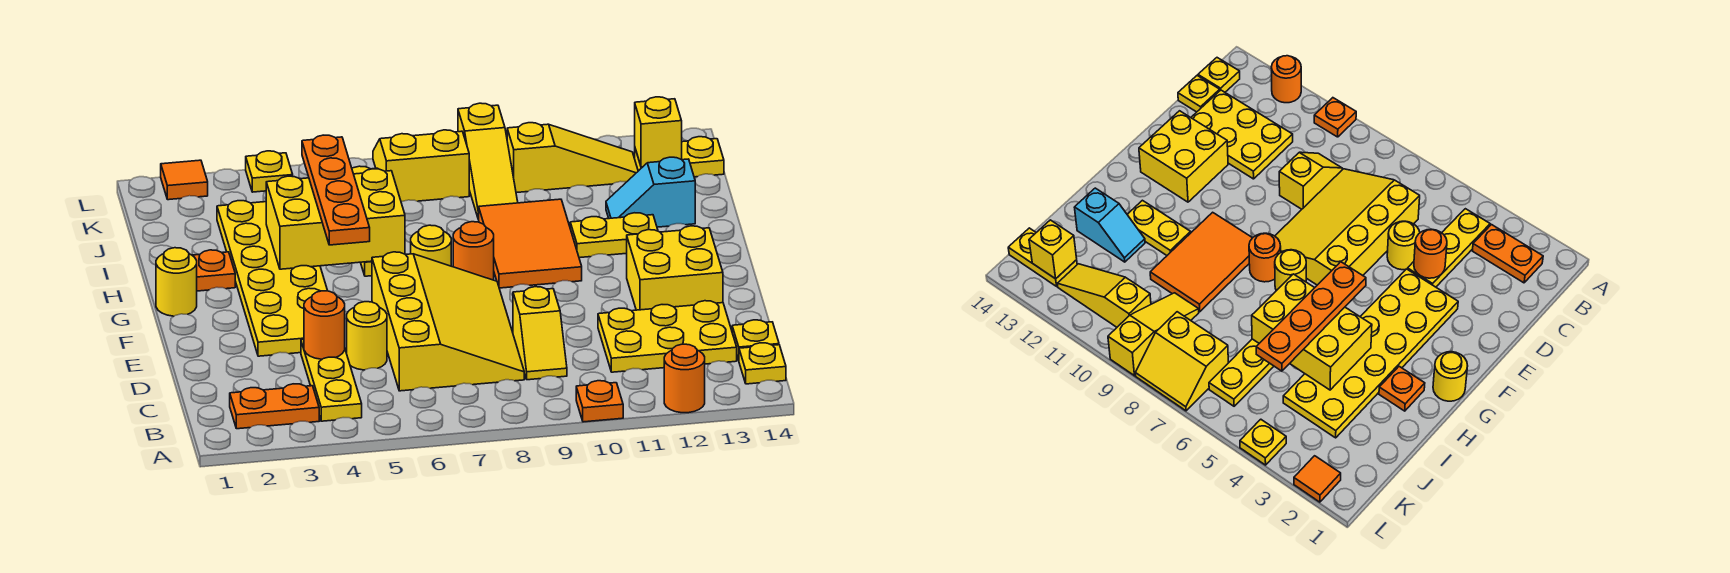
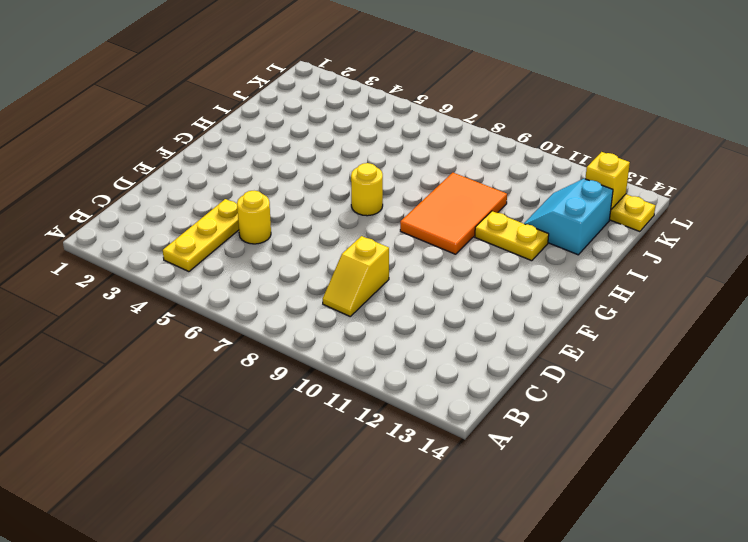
cyan slope I12:J13 level 1 top 13 -> cyan slope I12:I13 level 1 top 13
none -> orange plate A10 level 1
none -> orange round brick A12 level 1
none -> orange plate B2:B3 level 1
none -> yellow plate B14 level 1

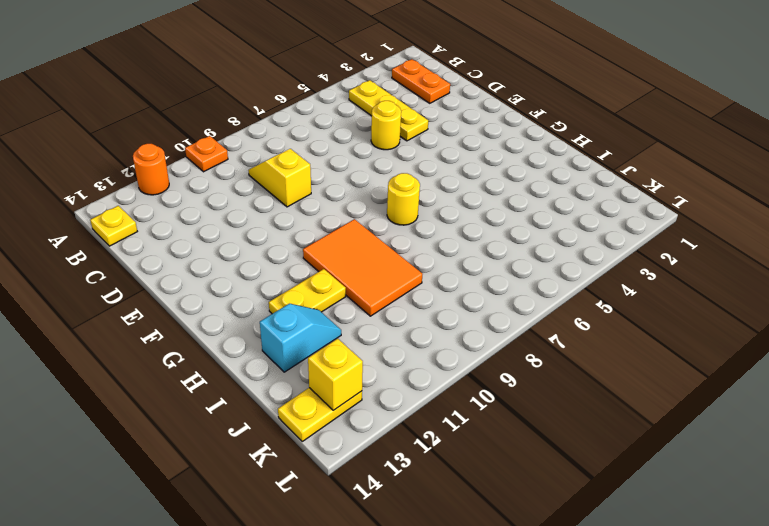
orange plate B2:C2 level 1 -> orange plate B2:B3 level 1
none -> yellow slope C6:F8 level 1 top 6
none -> yellow plate C11:D13 level 1
none -> yellow plate C14 level 1
none -> yellow plate E3:J4 level 1

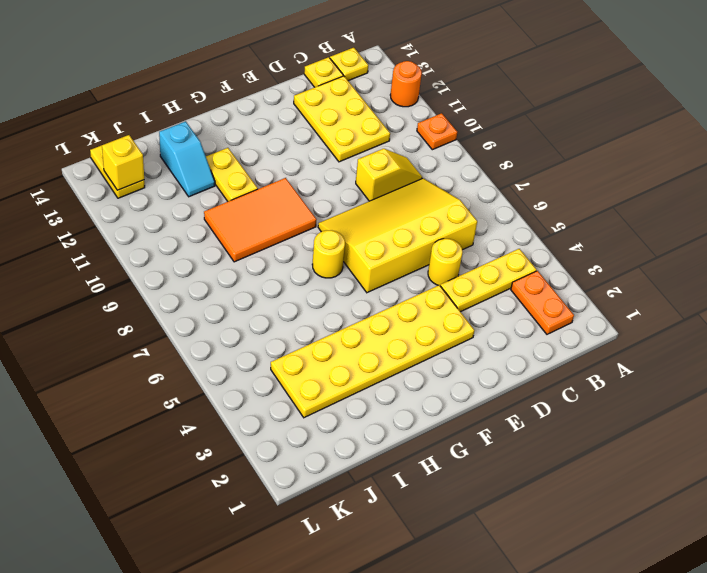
none -> yellow brick E12:F13 level 1
none -> yellow round brick G1 level 1
none -> orange round brick G8 level 1
none -> orange plate H2 level 1

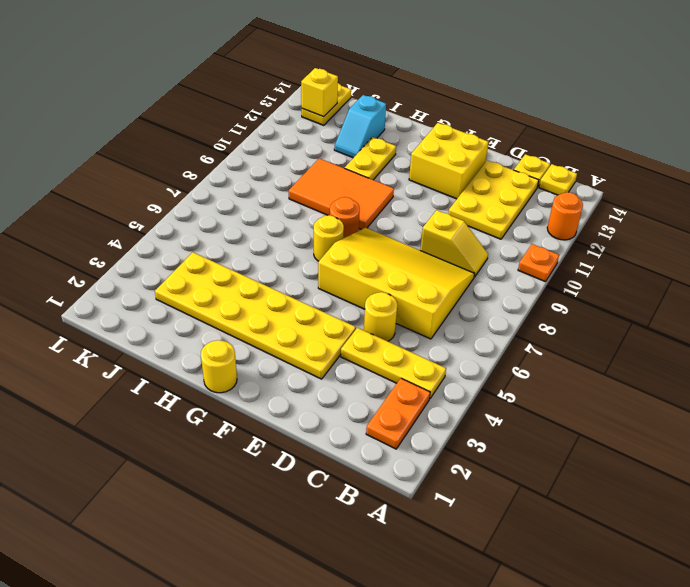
none -> orange plate H2 level 1
none -> yellow plate H6:K6 level 1
none -> yellow slope J9:L9 level 1 top L
none -> yellow slope K7:L8 level 1 top K

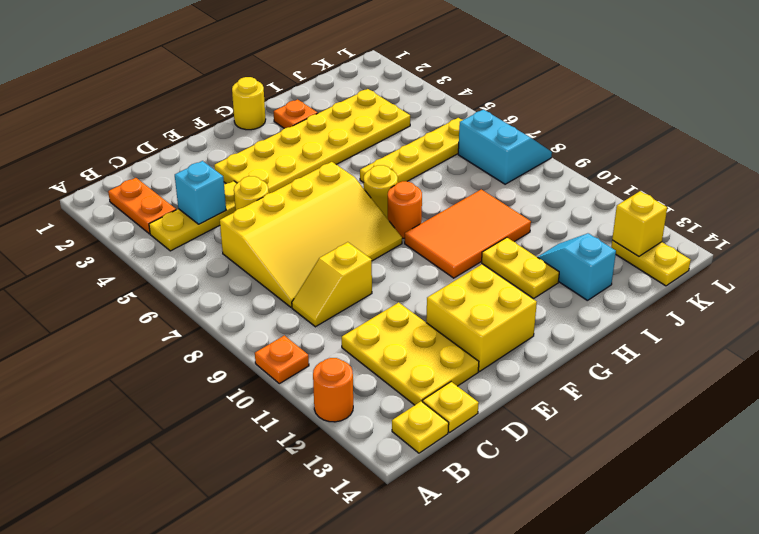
cyan brick C4 level 2 -> none
cyan slope K7:L8 level 1 top K -> yellow slope K7:L8 level 1 top K
none -> yellow slope J9:L9 level 1 top L
none -> yellow slope K10:K12 level 1 top 10
none -> orange tile L2 level 1
none -> yellow plate L4 level 1

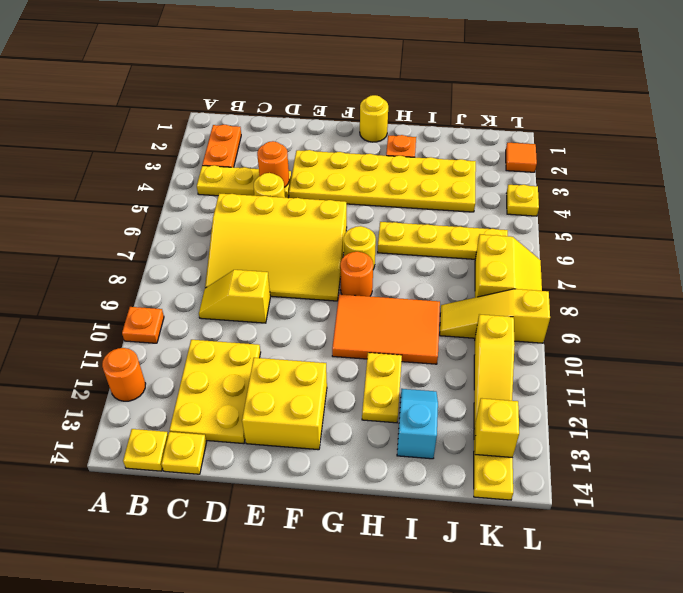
none -> yellow brick H4:I6 level 2
none -> orange plate G5:J5 level 3

